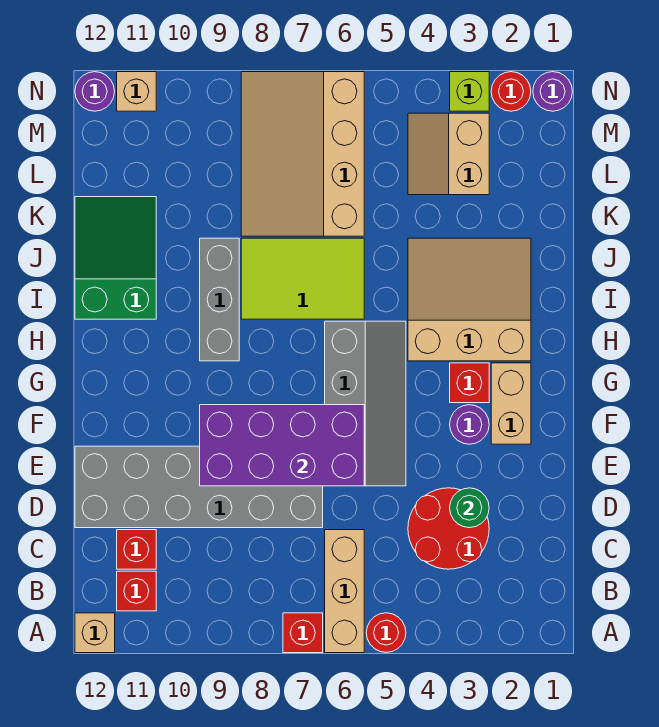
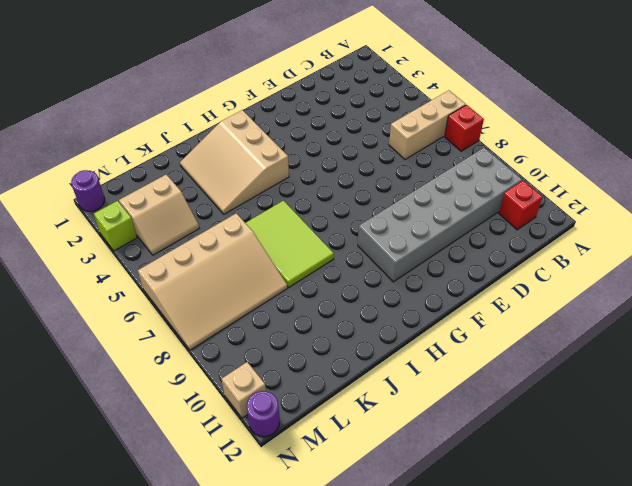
grey brick B9:G10 level 1 -> grey brick D7:E12 level 1
none -> red round brick A5 level 1
none -> tan brick A12 level 1
none -> red round brick C3:D4 level 1

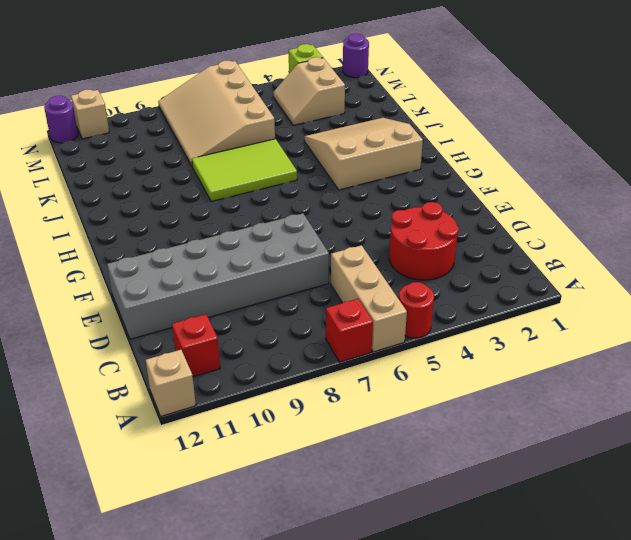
none -> red brick C11 level 1
none -> grey slope E5:H6 level 1 top 6
none -> tan brick F2:G2 level 1

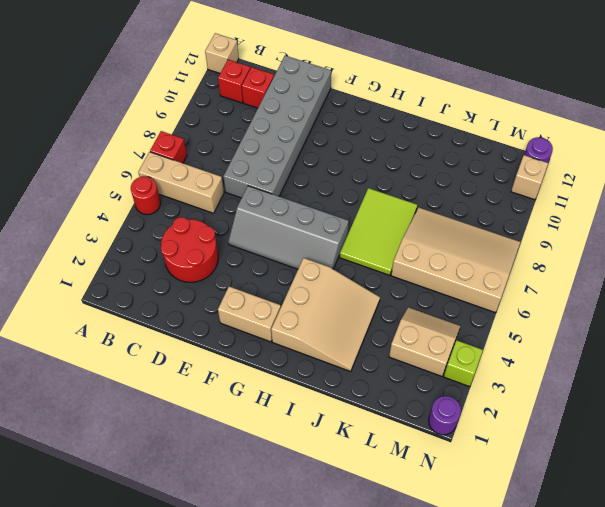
none -> purple round brick F3 level 1
none -> red brick G3 level 1
none -> grey brick H9:J9 level 1

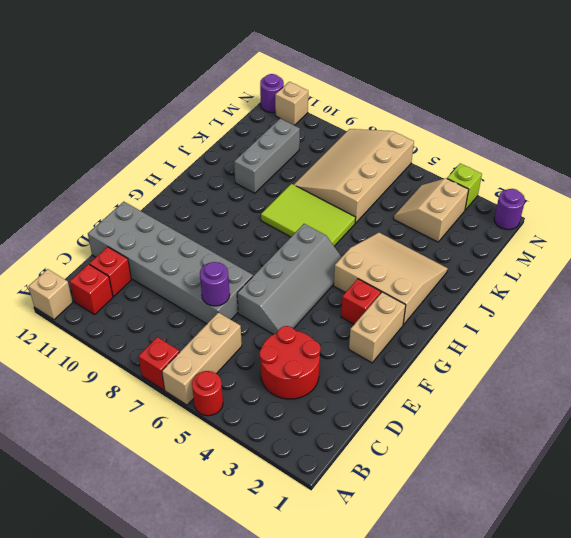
purple round brick D7 level 2 -> purple round brick F3 level 1
grey brick J10:L10 level 1 -> grey brick H9:J9 level 1
none -> green slope I11:K12 level 1 top I
none -> red round brick N2 level 1
none -> green round brick D3 level 2

